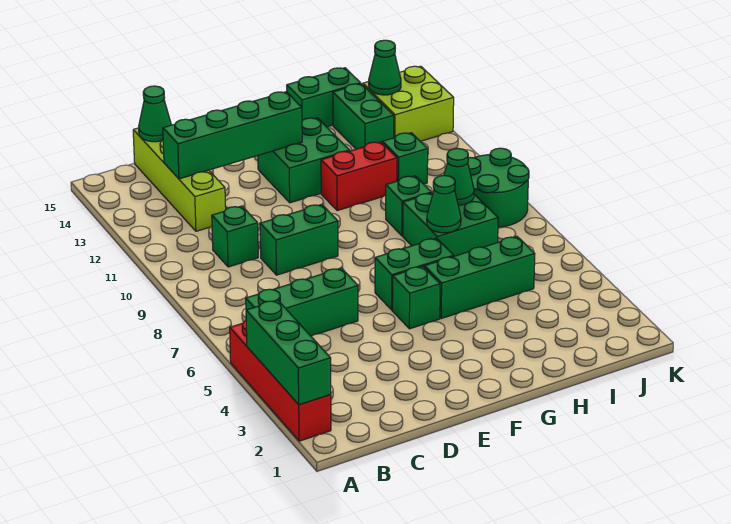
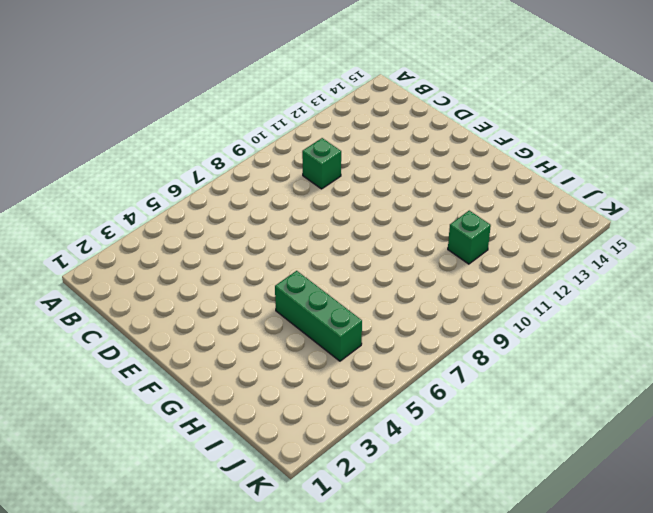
none -> red brick A2:A5 level 1
none -> green brick B6:D6 level 1
none -> lime brick C12:C15 level 1

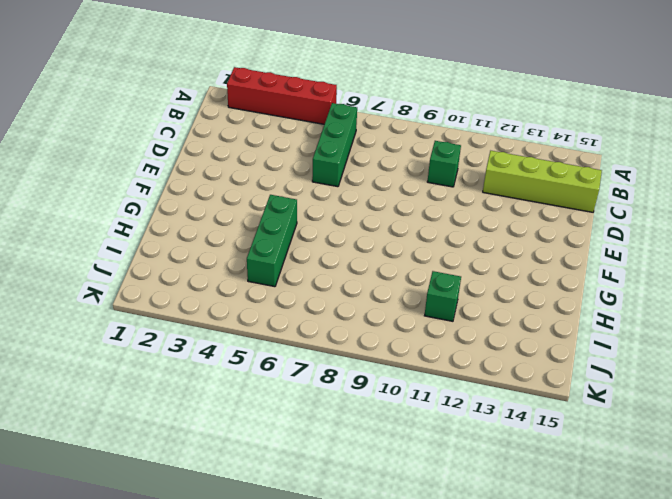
none -> green brick D9:E9 level 1
none -> green brick F5 level 1
none -> green brick F6:G6 level 1

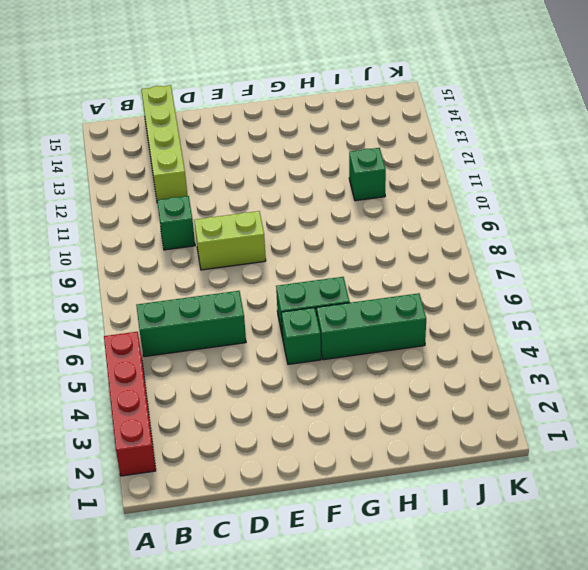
lime brick D9:E9 level 1 -> green brick D9:E9 level 1
none -> green brick F12:G13 level 1
none -> red brick G11:H11 level 1
none -> green brick H7:I8 level 1

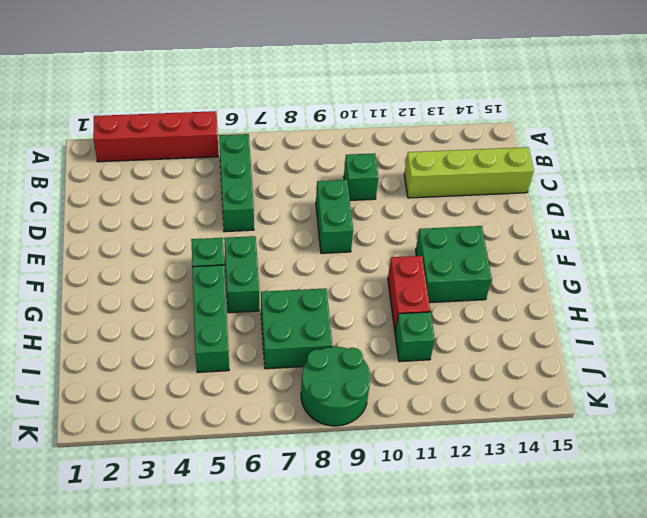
none -> green brick H9 level 1
none -> green brick H15:I15 level 1
none -> green brick I13:I14 level 1

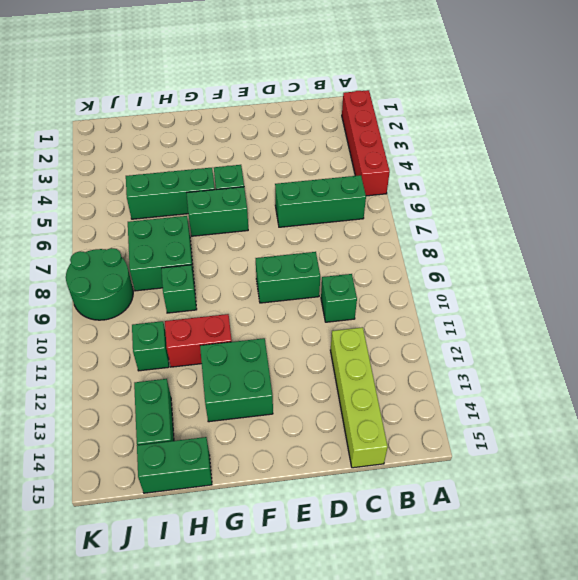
none -> lime brick J13:K14 level 1
none -> green brick A2:A4 level 2
none -> green brick C13:F13 level 2

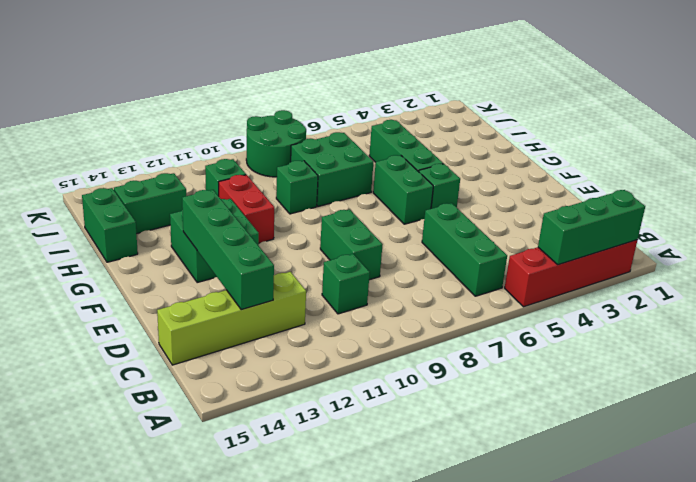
none -> lime brick J13:K14 level 1
none -> green cone C15 level 2
none -> green cone H7 level 2

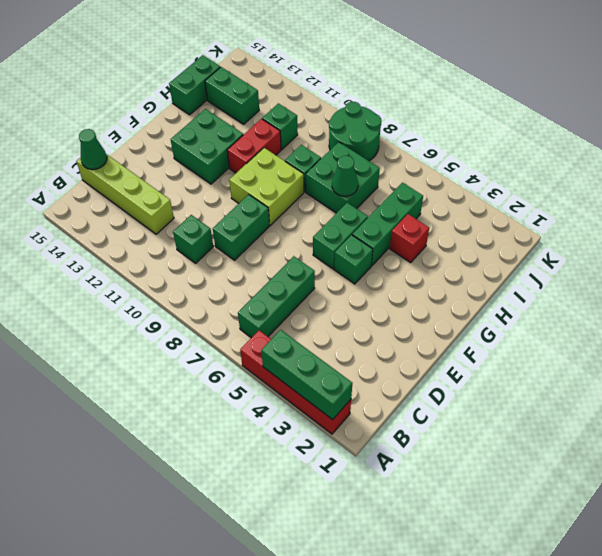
lime brick F9:G10 level 1 -> lime brick J13:K14 level 1
red brick H4 level 1 -> none
none -> green brick C13:F13 level 2
none -> green cone I8 level 2
none -> green cone J14 level 2

